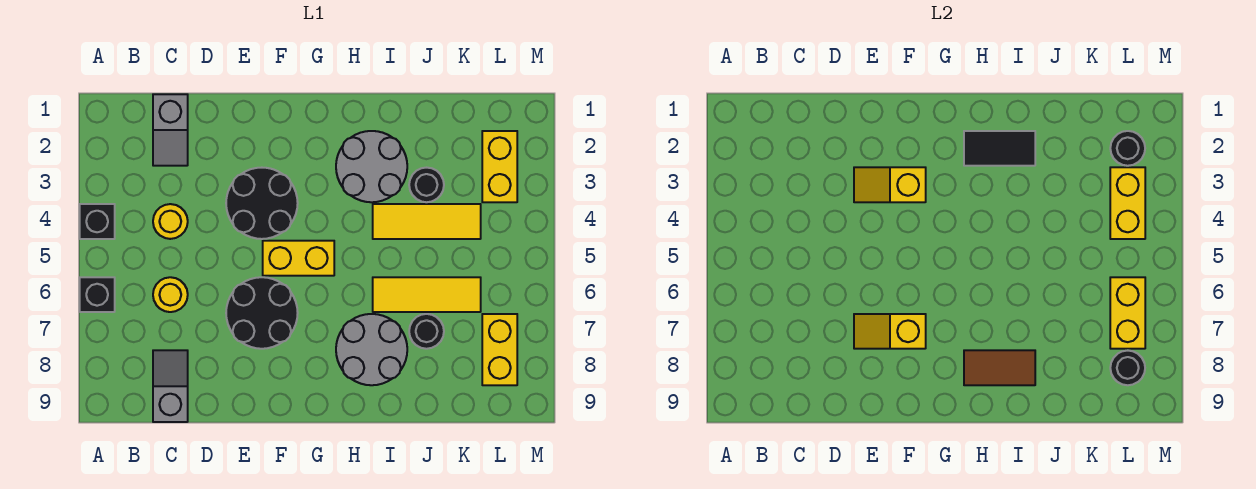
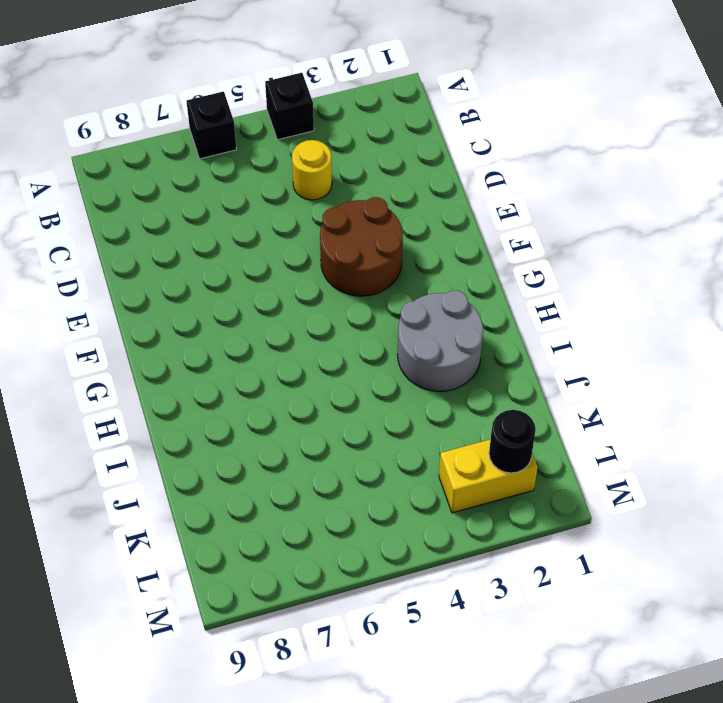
brown round brick E3:F4 level 1 -> black round brick E3:F4 level 1
none -> grey slope C1:C2 level 1 top 1
none -> yellow round brick C6 level 1
none -> grey slope C8:C9 level 1 top 9

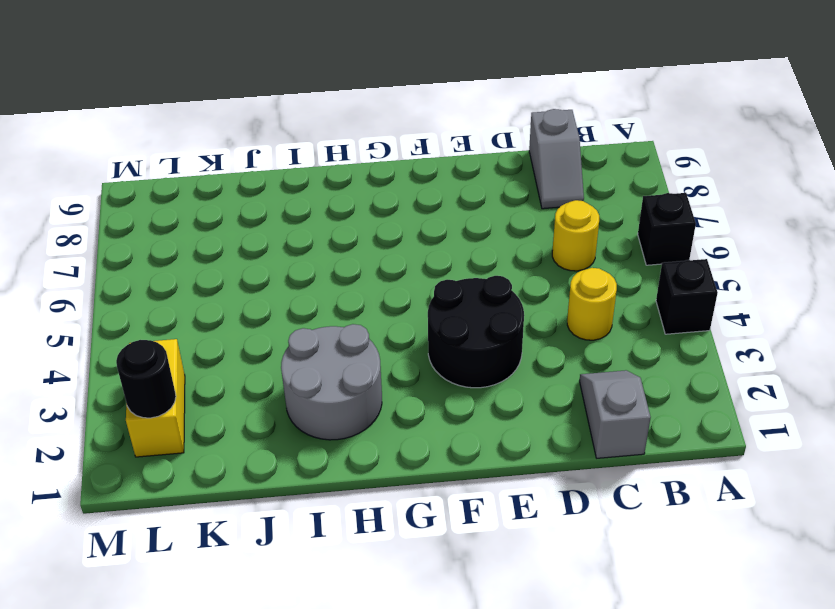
none -> black round brick E6:F7 level 1
none -> yellow brick F5:G5 level 1
none -> grey round brick H7:I8 level 1

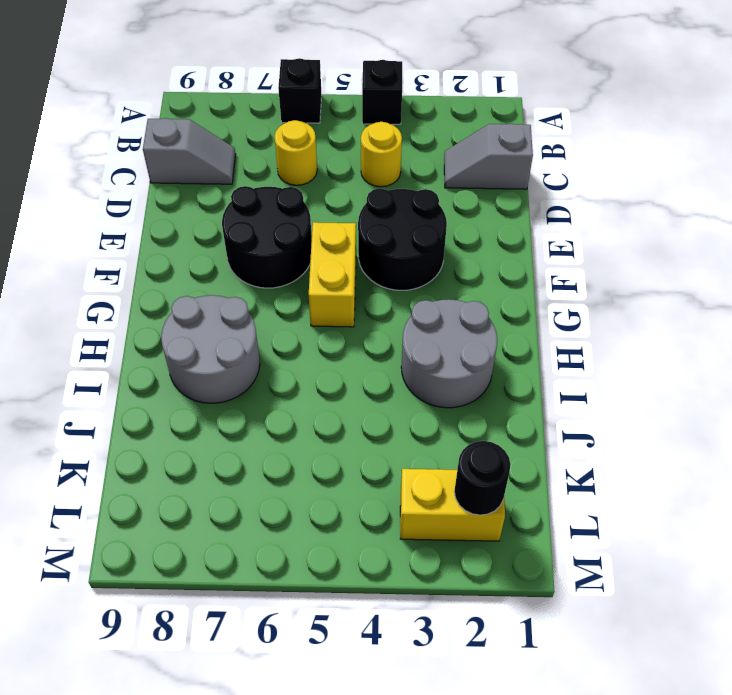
none -> yellow tile I4:K4 level 1
none -> yellow tile I6:K6 level 1
none -> black round brick J3 level 1

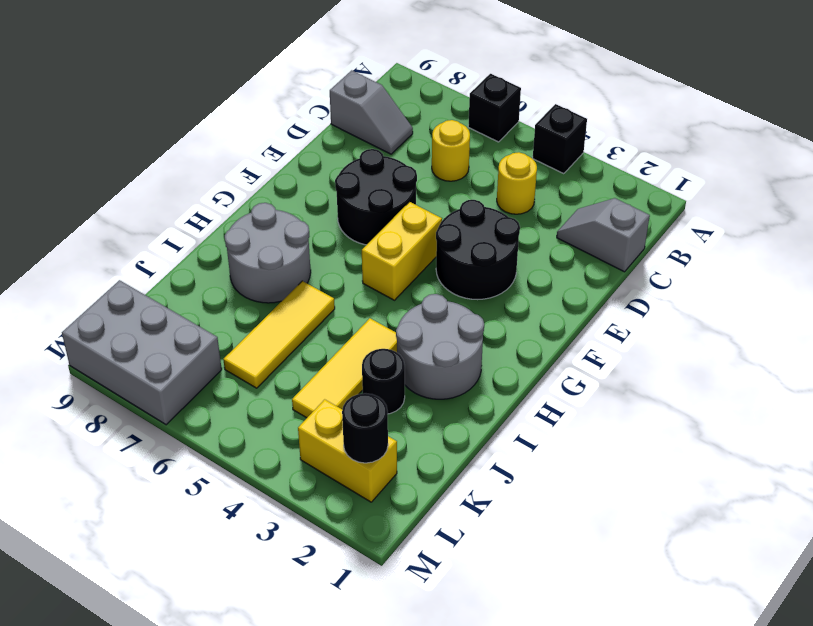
grey brick L7:M9 level 1 -> yellow brick L7:L8 level 1
none -> black round brick J7 level 1
none -> yellow slope E3:F3 level 2 top F
none -> yellow slope E7:F7 level 2 top F

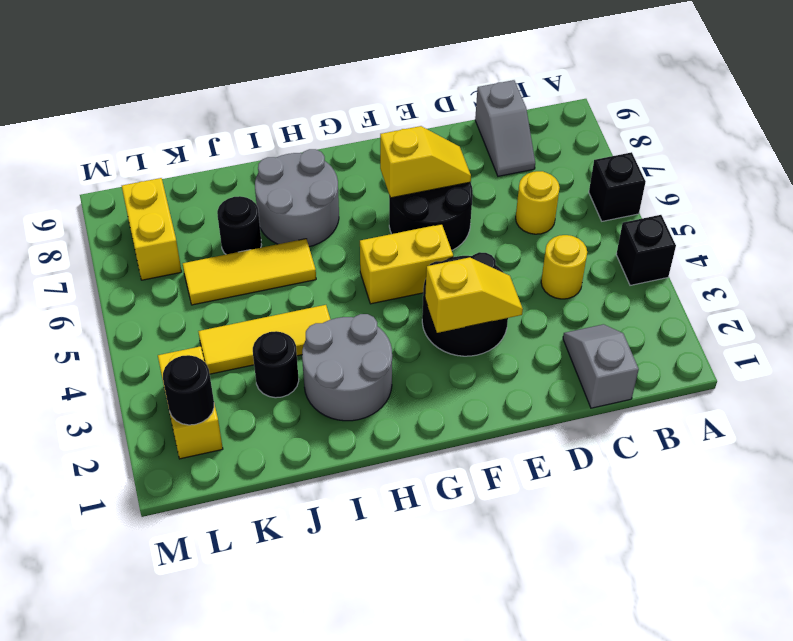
none -> black tile H2:I2 level 2
none -> brown tile H8:I8 level 2
none -> yellow brick L3:L4 level 2

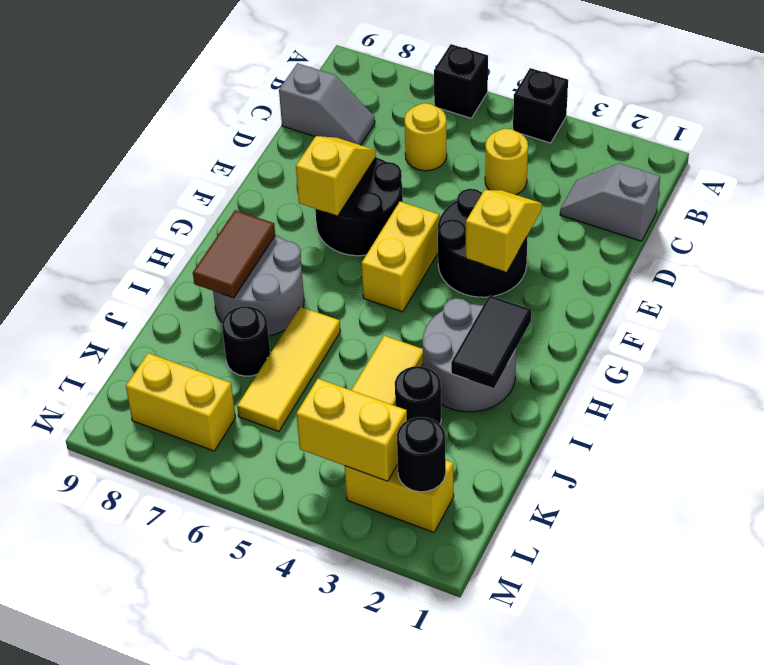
none -> yellow brick L6:L7 level 2
none -> black round brick L8 level 2

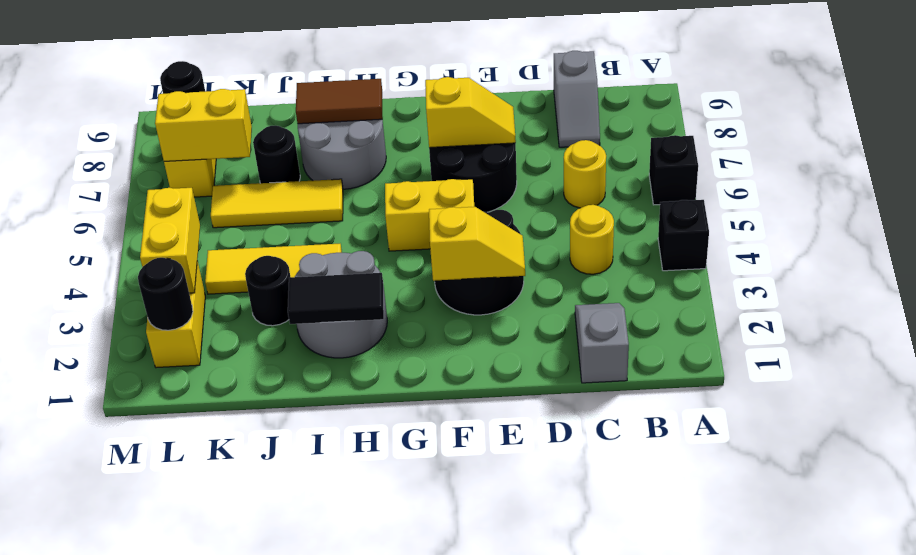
yellow brick K7:L7 level 2 -> yellow brick L6:L7 level 2

